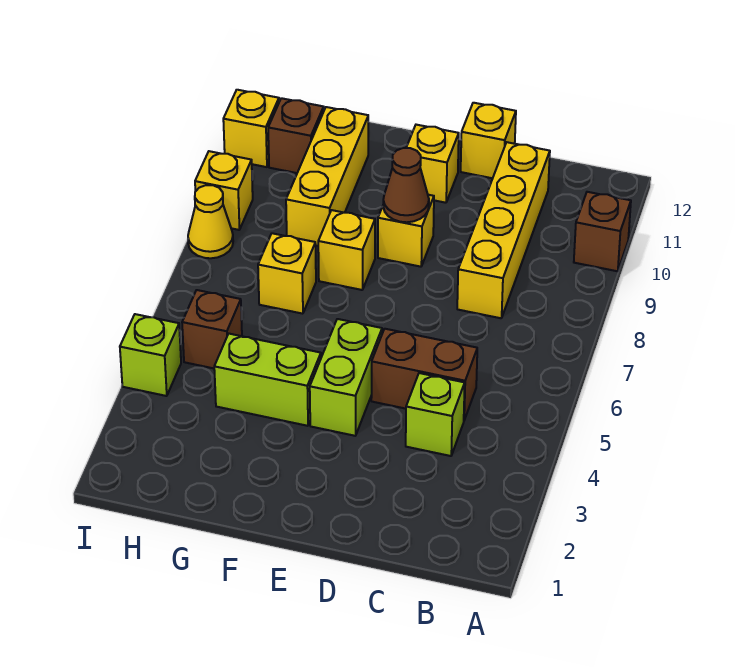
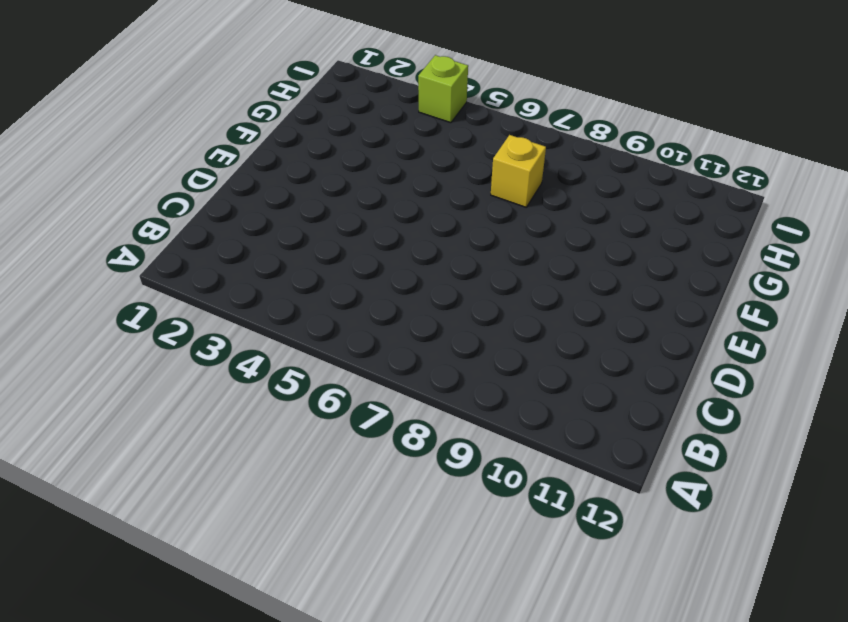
none -> brown brick A10 level 1
none -> lime brick C4 level 1
none -> brown brick C5:D5 level 1

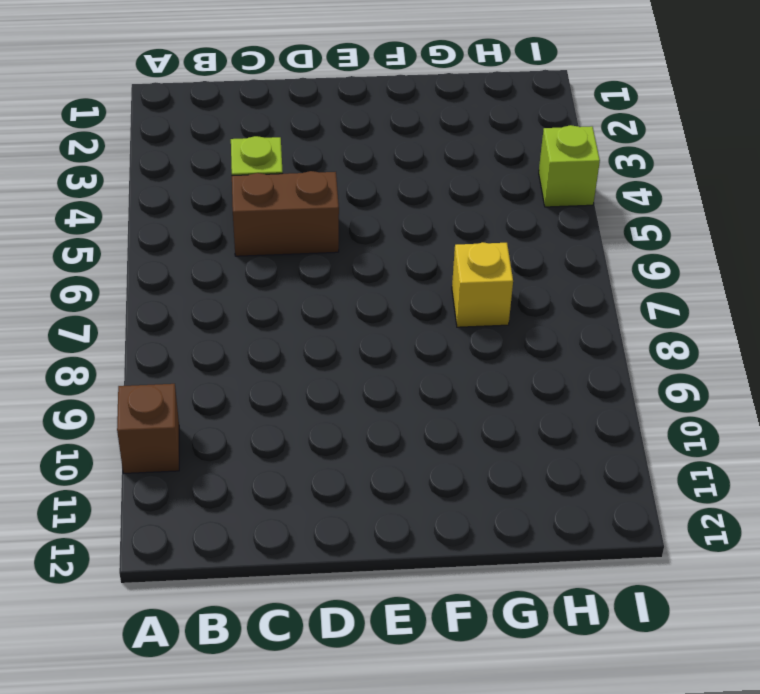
none -> yellow brick C8:C11 level 1
none -> yellow brick D12 level 1
none -> lime brick E4:E5 level 1

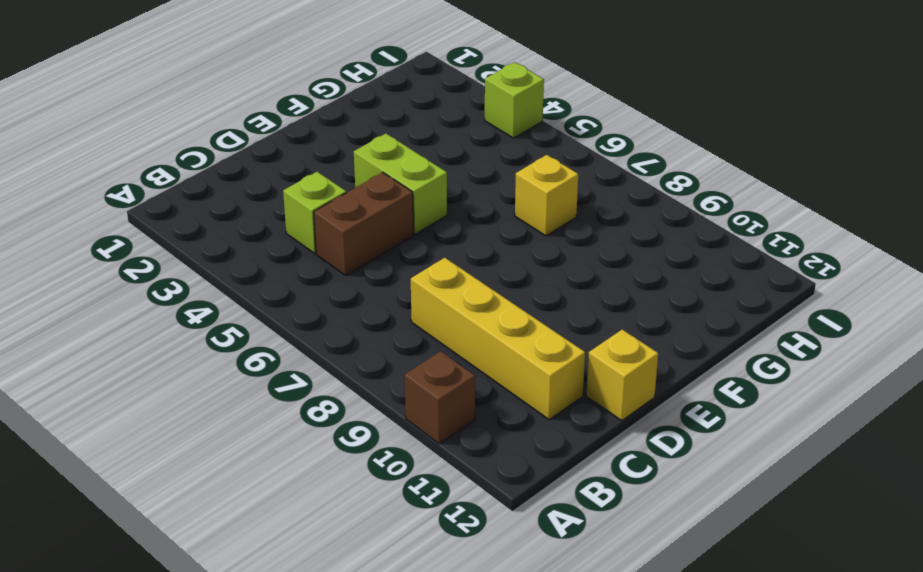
none -> yellow brick E9 level 1
none -> yellow brick E11 level 1
none -> lime brick F4:G4 level 1

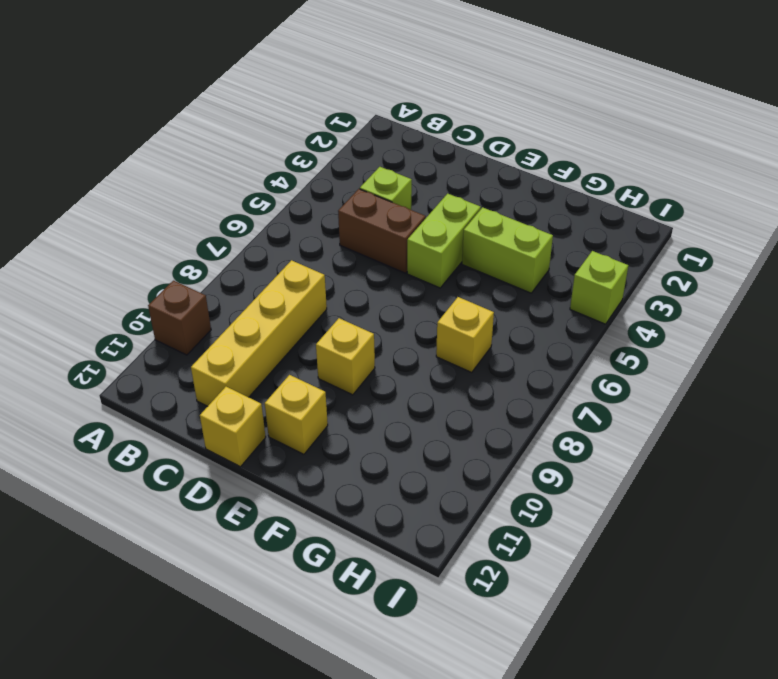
none -> yellow brick F8 level 1
none -> yellow brick G9:G11 level 1
none -> brown brick H5 level 1

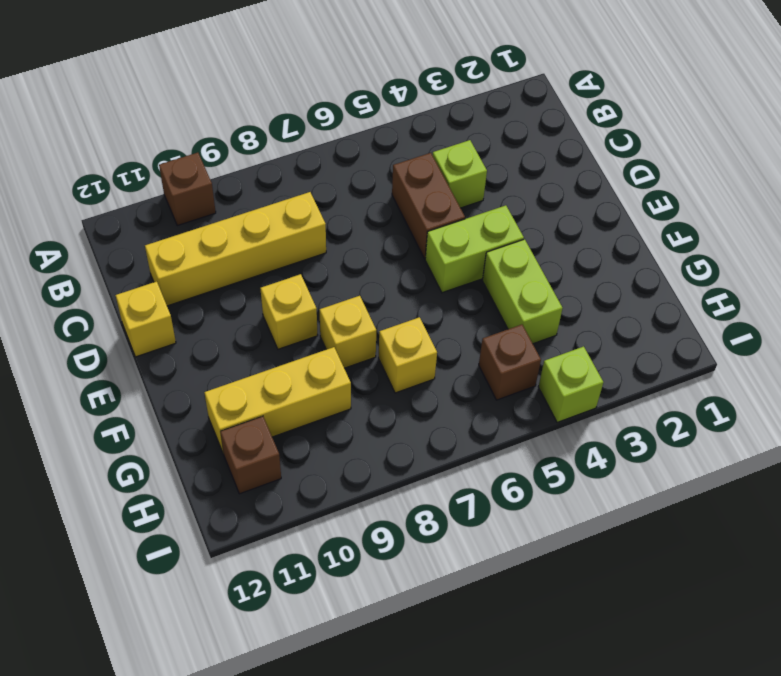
none -> yellow brick E11 level 1
none -> yellow cone I8 level 1
none -> yellow brick I9 level 1

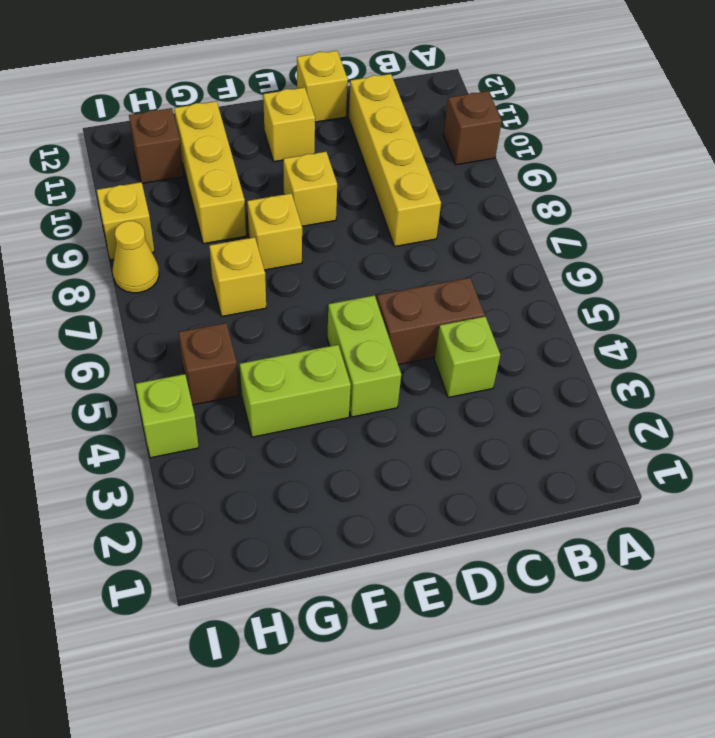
none -> yellow brick I11 level 1
none -> brown cone E9 level 2

